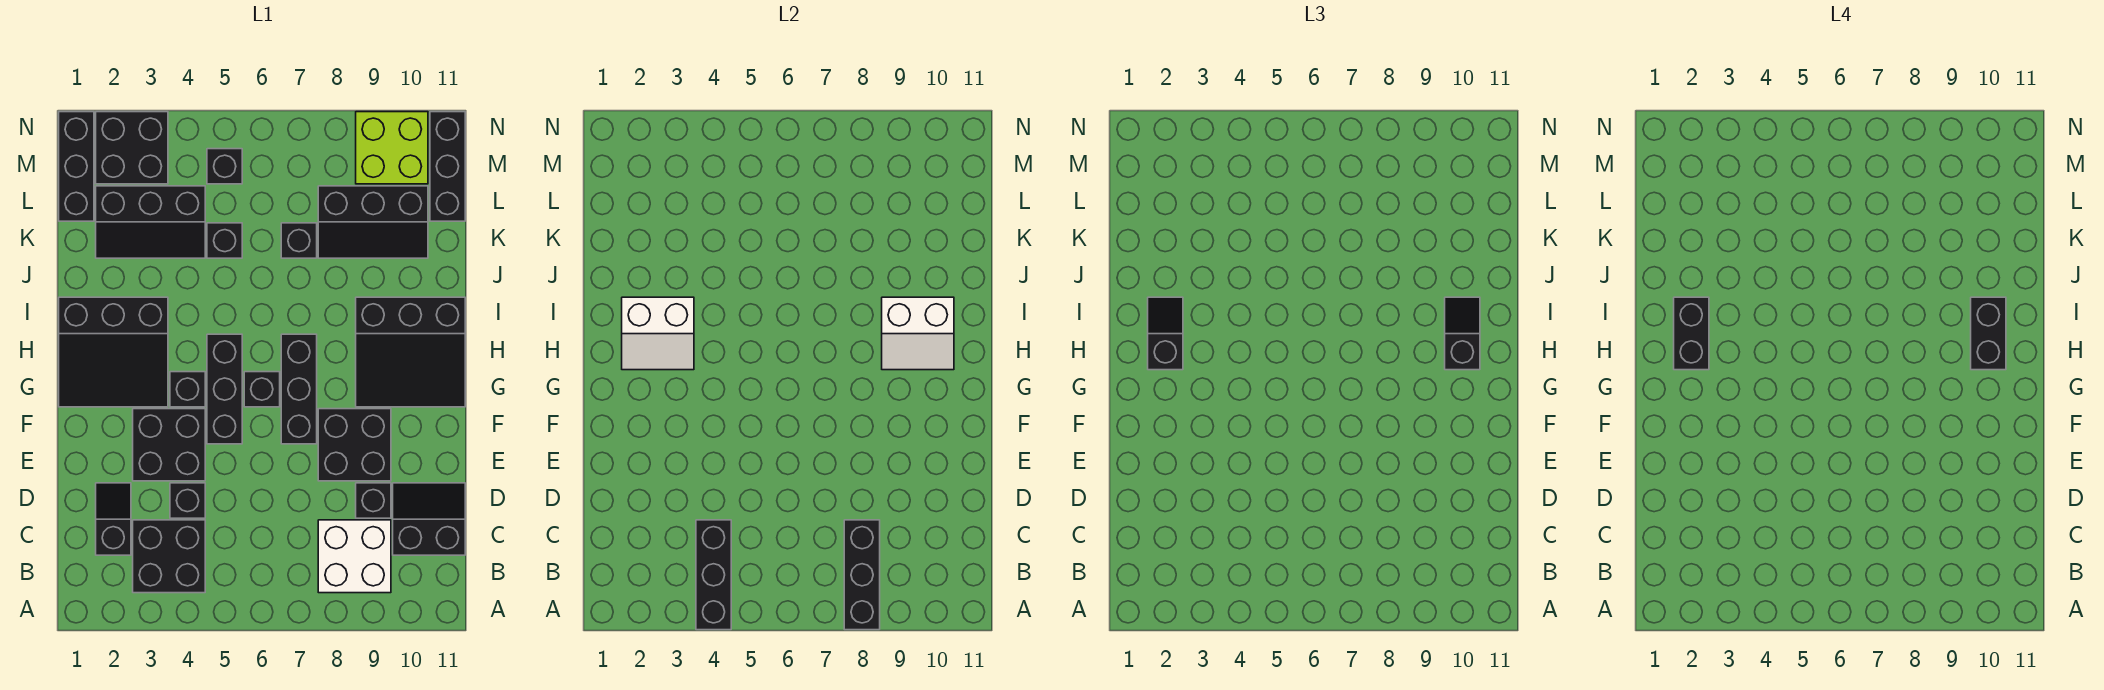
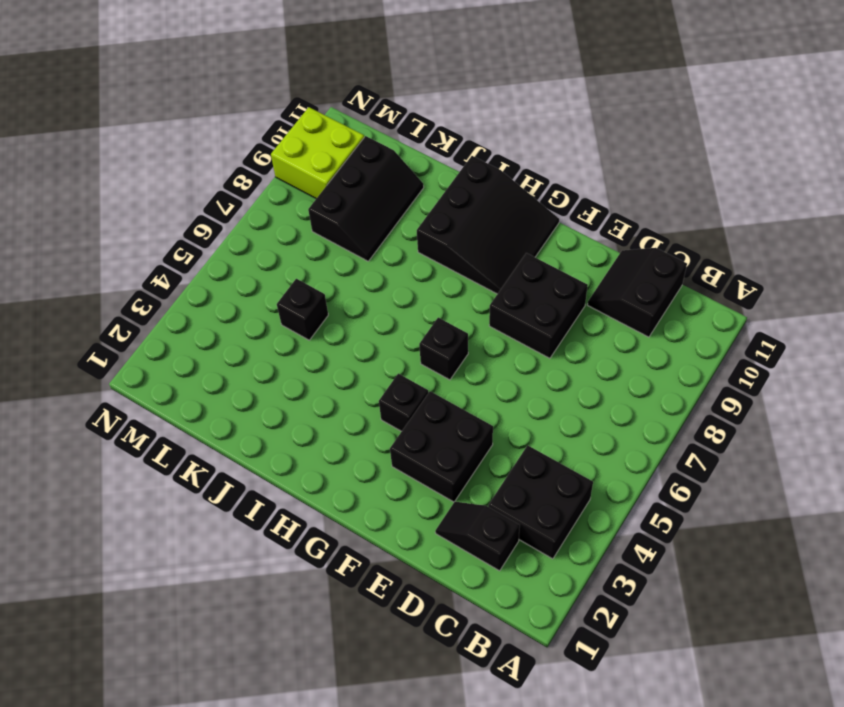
none -> white brick B8:C9 level 1
none -> black brick D4 level 1
none -> black brick D9 level 1
none -> black brick F5:H5 level 1

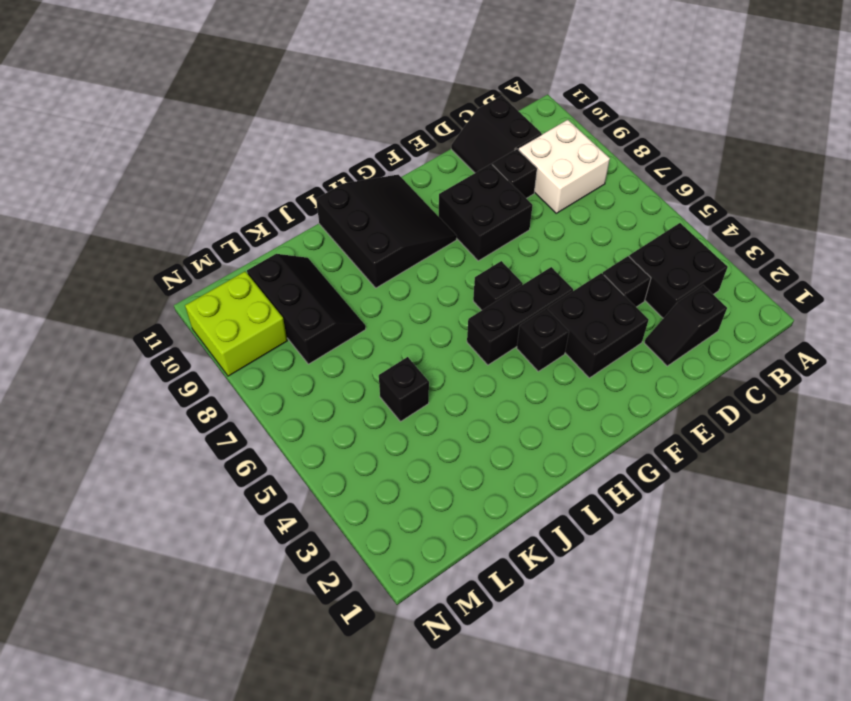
none -> black brick F7:H7 level 1
none -> black slope G1:I3 level 1 top I
none -> black slope K2:L4 level 1 top L
none -> black brick K7 level 1

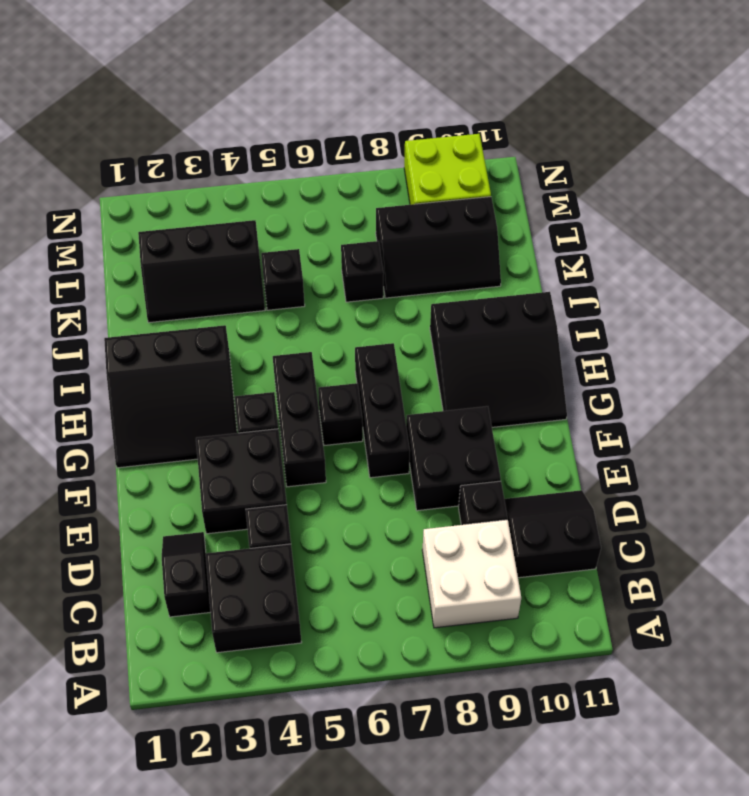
none -> black brick L1:N1 level 1
none -> black brick L11:N11 level 1
none -> black brick M2:N3 level 1
none -> black brick M5 level 1

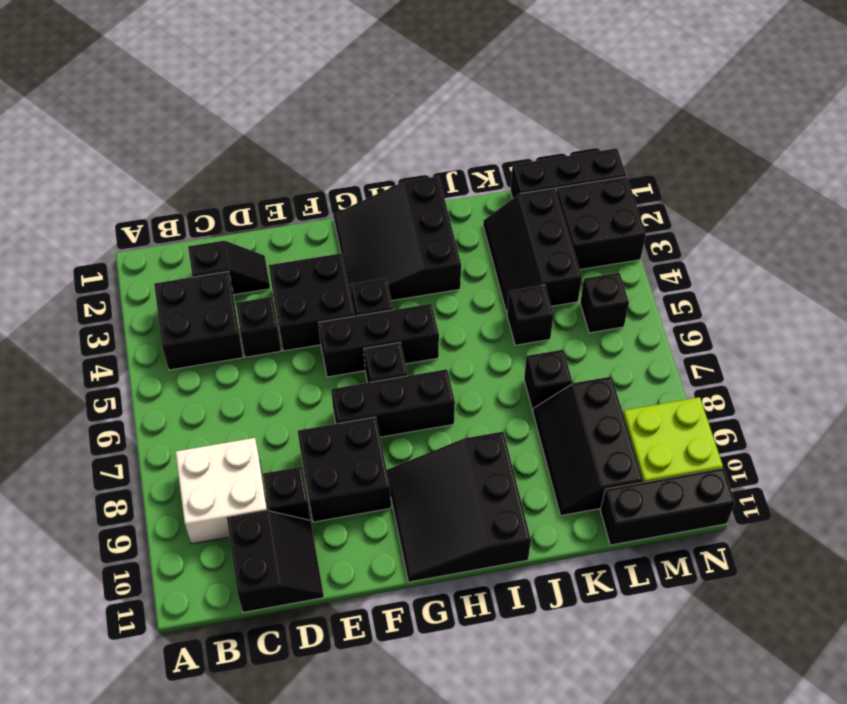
none -> black brick A4:C4 level 2
none -> black brick A8:C8 level 2
none -> white slope H2:I3 level 2 top I
none -> white slope H9:I10 level 2 top I

